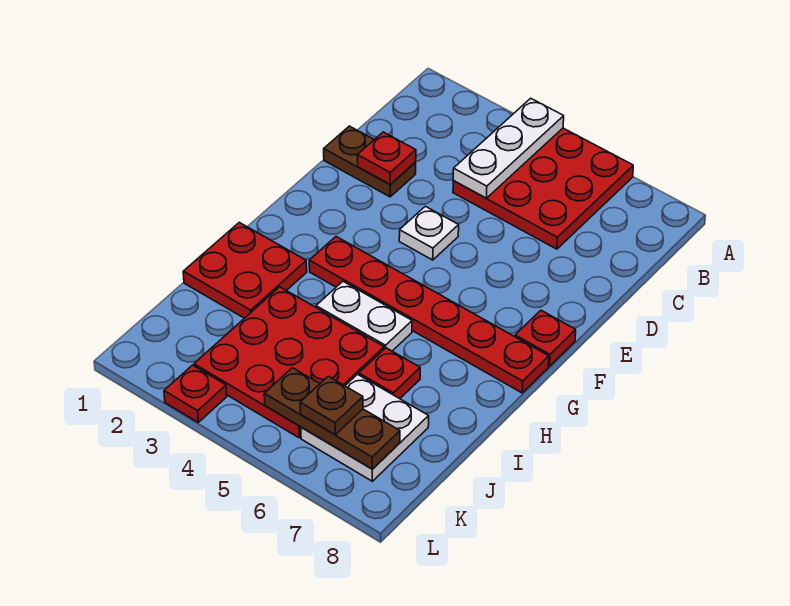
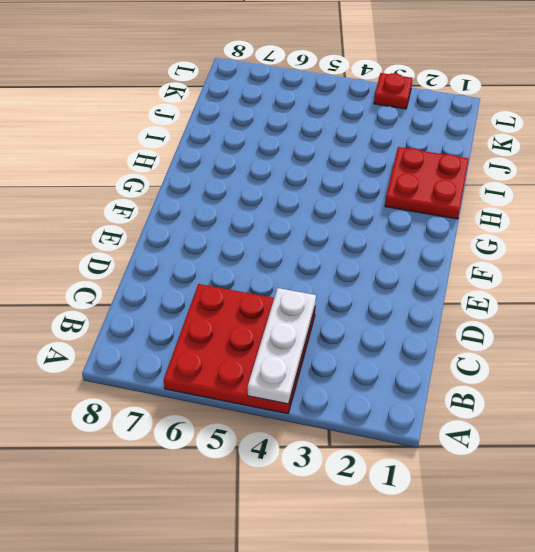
none -> brown plate D1:D2 level 1
none -> white plate E4 level 1
none -> red plate F8 level 1

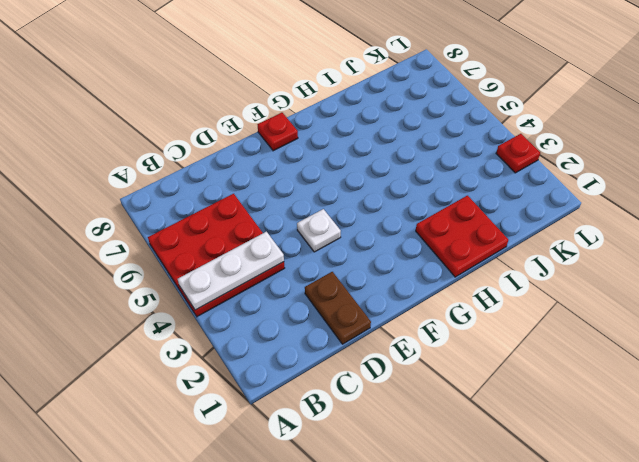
none -> red plate G3:G8 level 1
none -> white plate H4:H5 level 1
none -> red plate I3:K5 level 1

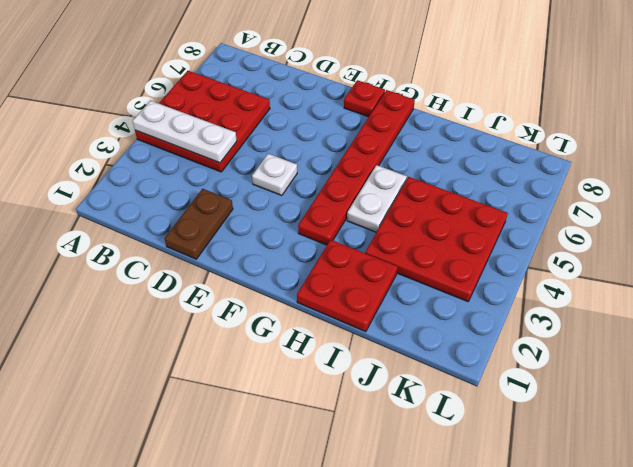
none -> red plate I6 level 1
none -> white plate J6:K7 level 1
none -> red plate L3 level 1

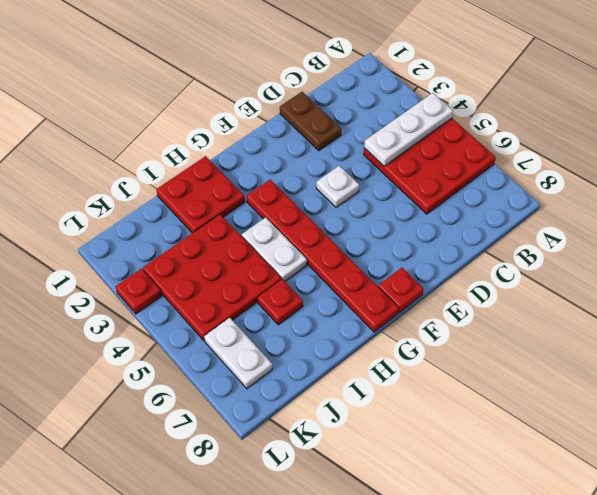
white plate K6:K7 level 1 -> white plate J6:K7 level 1
none -> red plate D2 level 2
none -> brown plate K5:K7 level 2
none -> brown plate K6 level 3

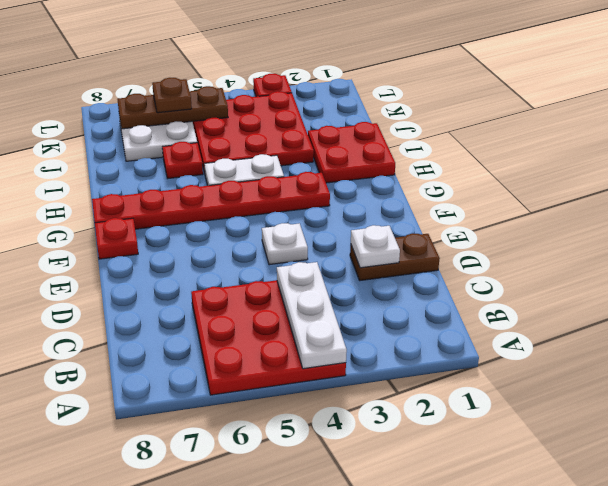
white plate D2 level 2 -> red plate D2 level 2

